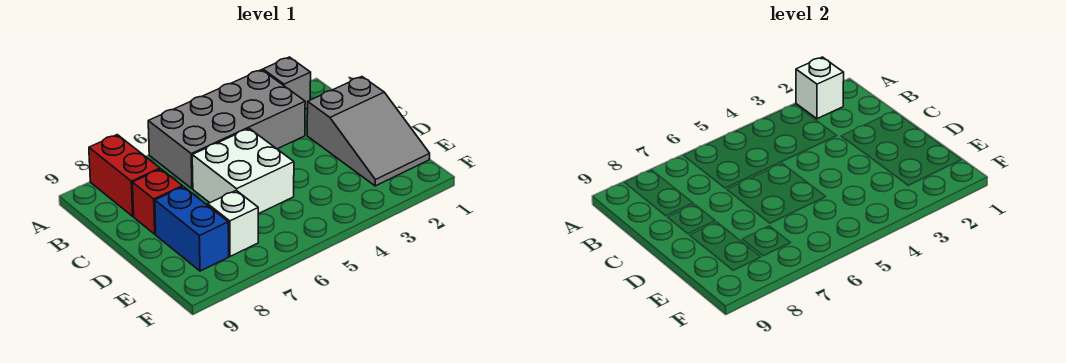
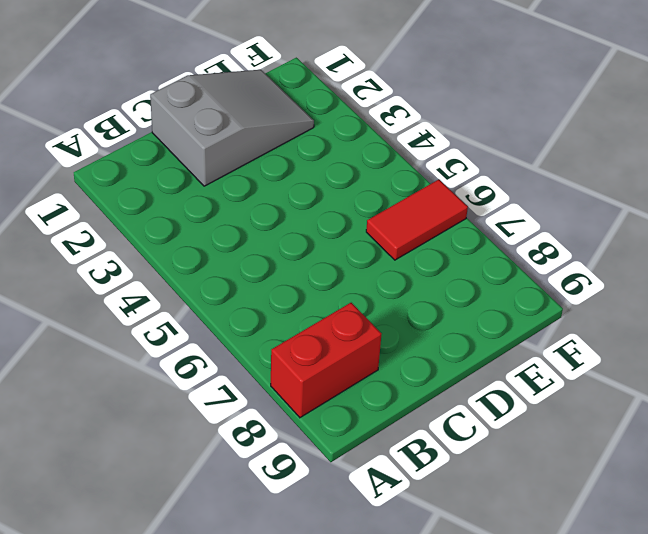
red tile E6:F6 level 1 -> none
none -> grey brick A2 level 1
none -> grey brick A3:B6 level 1

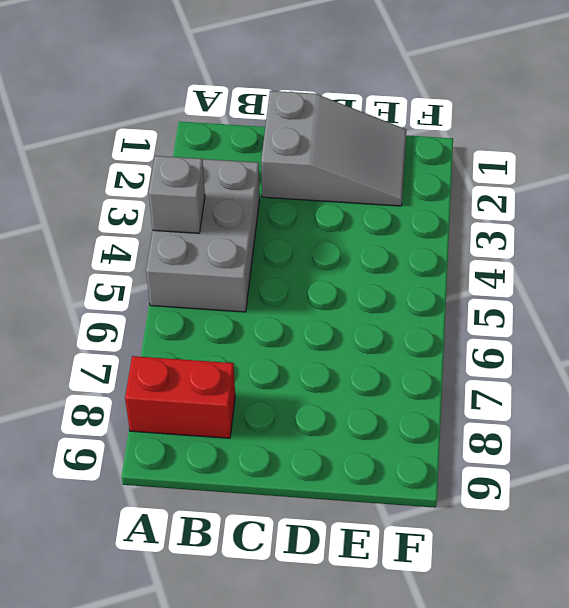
grey brick A3:B5 level 1 -> grey brick A3:B6 level 1
grey brick A4 level 2 -> grey brick A2 level 1
none -> white brick C5:D6 level 1
none -> red brick C8 level 1

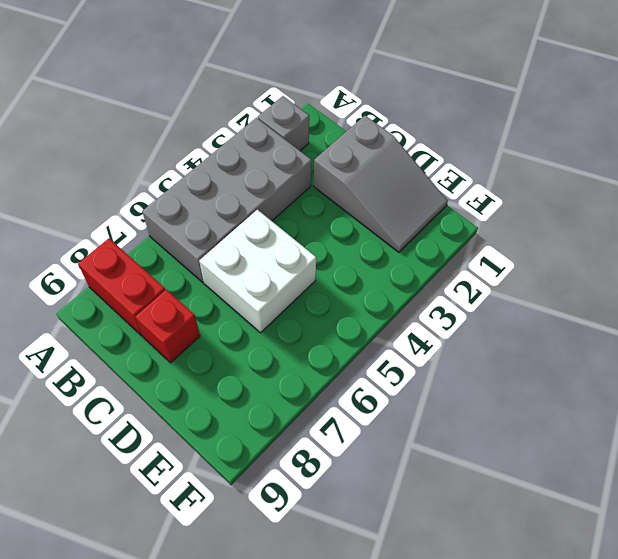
none -> blue brick D8:E8 level 1
none -> white brick E7 level 1

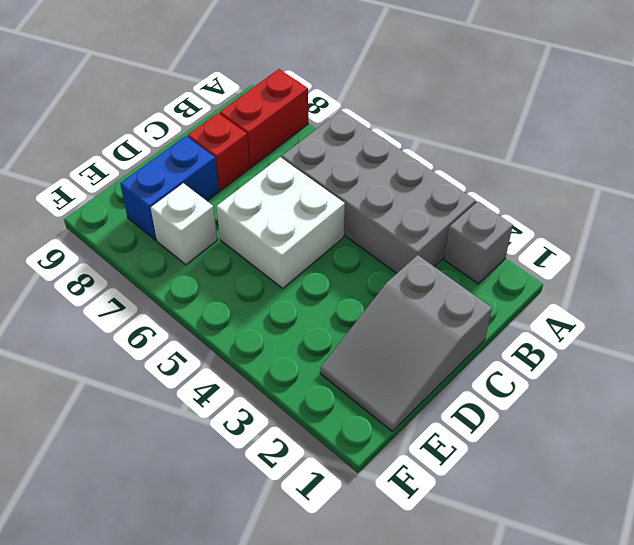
none -> white brick A2 level 2

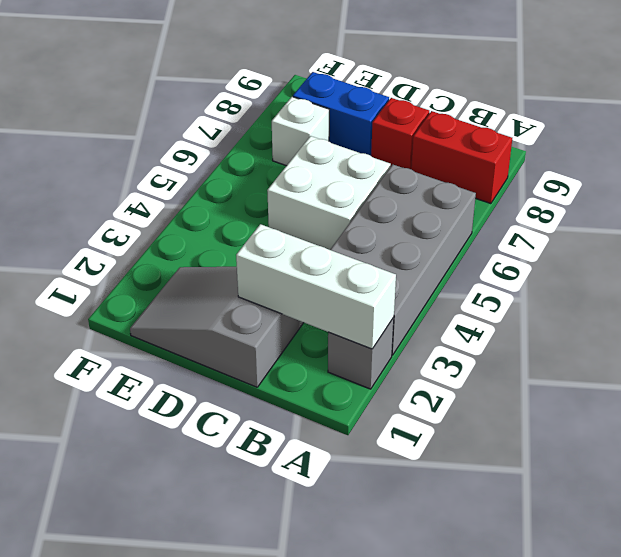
white brick A2:C2 level 2 -> white brick A2 level 2

